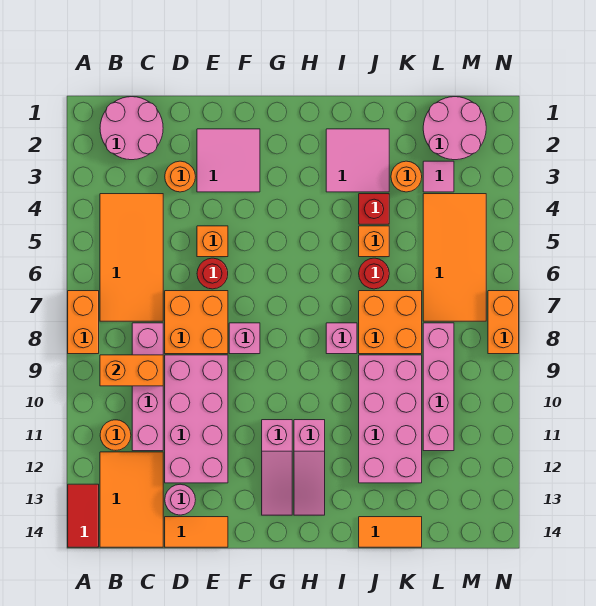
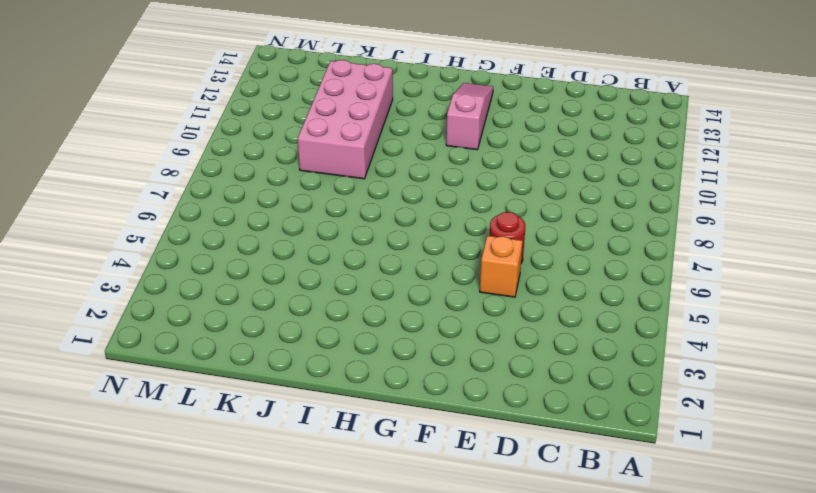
none -> orange brick A7:A8 level 1
none -> red tile A13:A14 level 1
none -> pink round brick B1:C2 level 1
none -> orange tile B4:C7 level 1

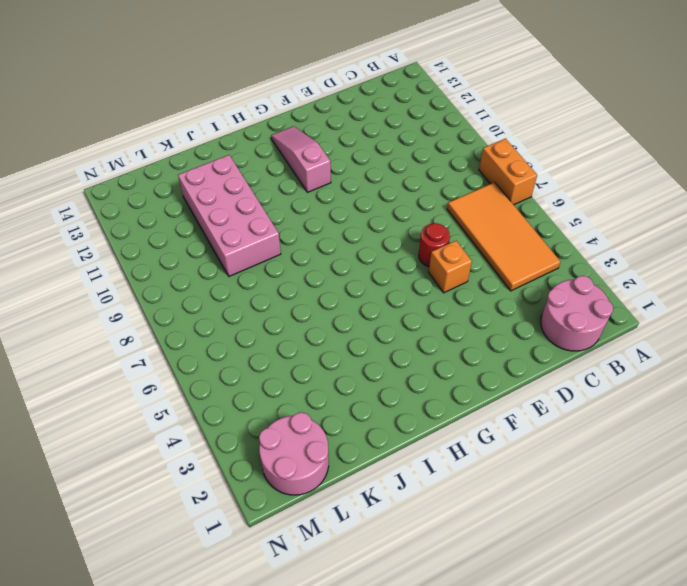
none -> red tile A13:A14 level 1
none -> orange round brick B11 level 1
none -> orange tile B12:C14 level 1
none -> pink brick C8:C11 level 1

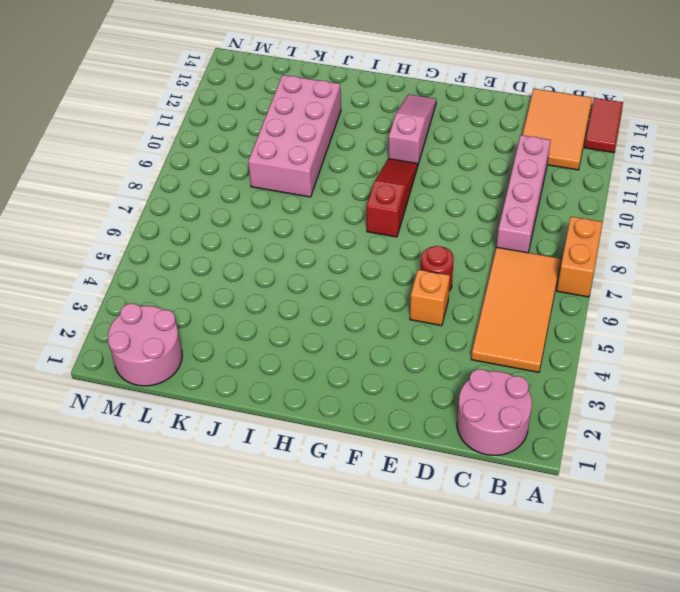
red slope G8:G10 level 1 top 8 -> none
none -> orange round brick B11 level 1
none -> orange round brick D3 level 1
none -> orange brick D7:E8 level 1
none -> pink brick D9:E12 level 1

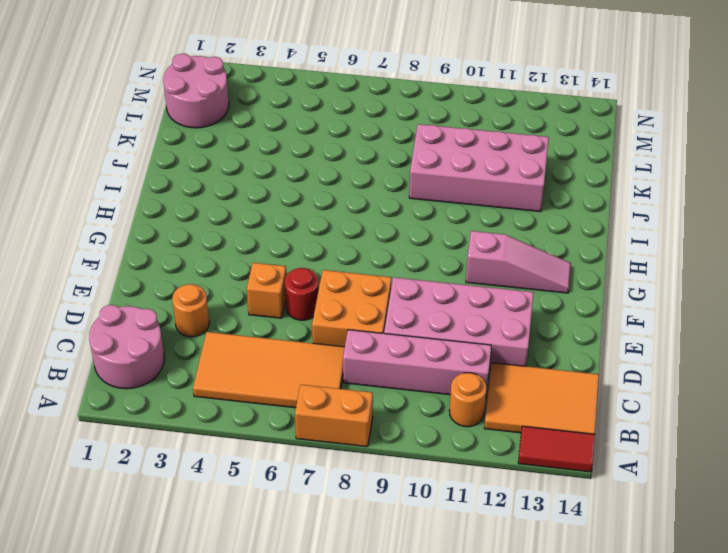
none -> pink round brick D13 level 1
none -> orange tile D14:E14 level 1
none -> pink tile E2:F3 level 1
none -> pink brick F8 level 1

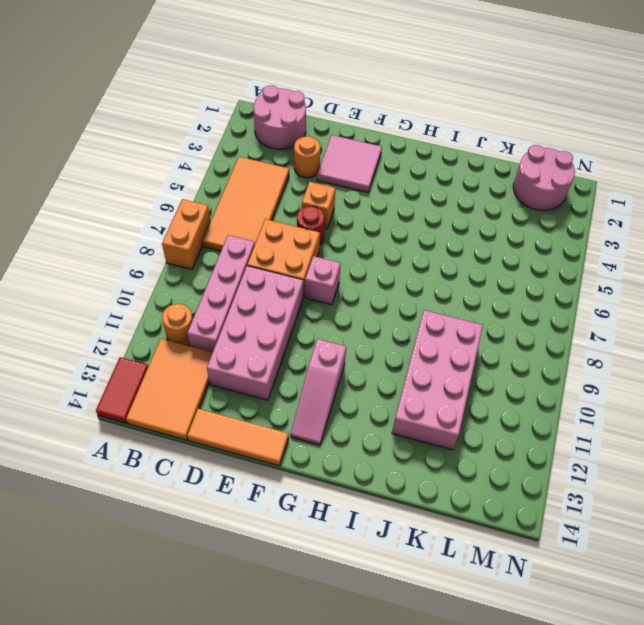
orange tile D14:F14 level 1 -> orange tile D14:E14 level 1
none -> pink round brick D13 level 1
none -> pink slope H11:H13 level 1 top 11
none -> pink tile I2:J3 level 1
none -> pink brick I8 level 1

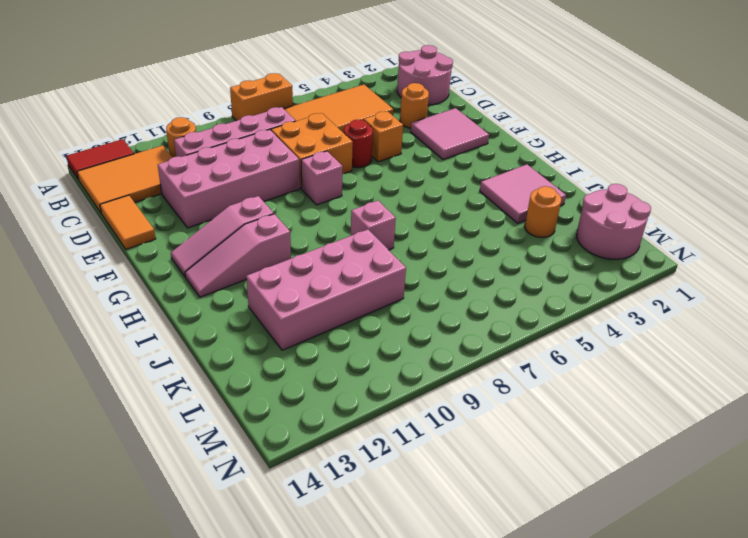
none -> pink round brick D13 level 1
none -> red brick J4 level 1
none -> orange brick J5 level 1
none -> red round brick J6 level 1

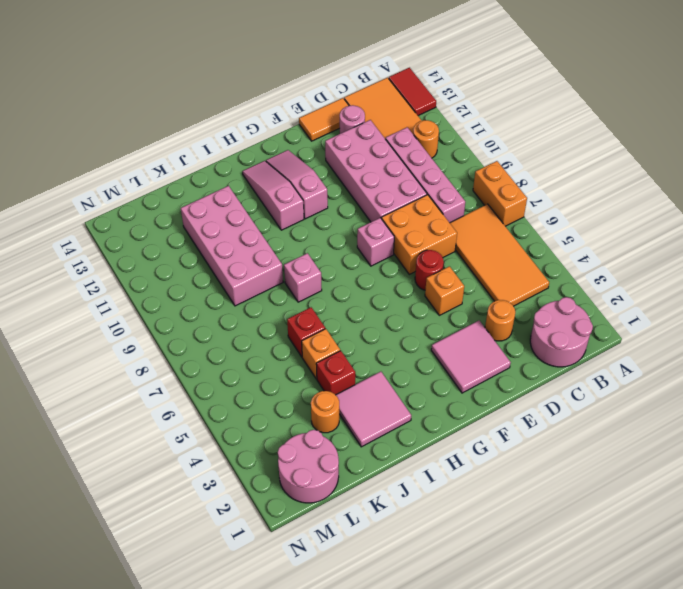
red brick J6 level 1 -> red round brick J6 level 1
none -> orange brick J7:K8 level 1
none -> orange tile J14:K14 level 1
none -> pink tile L3 level 1
none -> orange tile L4:M7 level 1

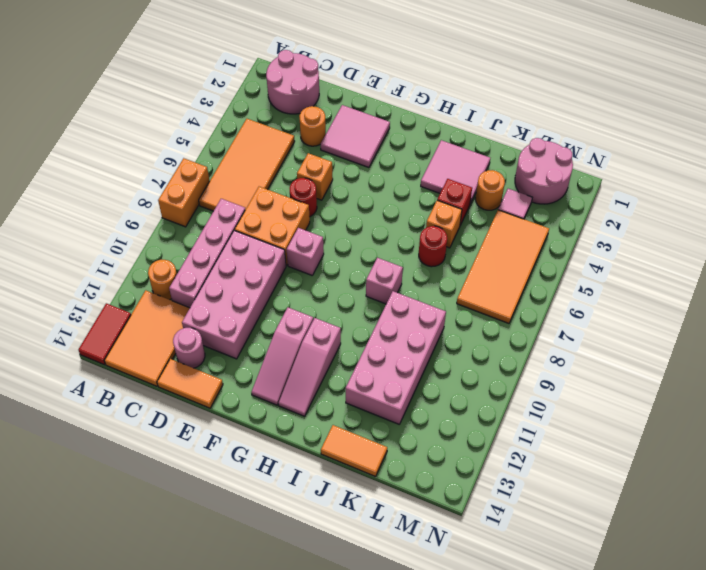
none -> orange brick J7:K8 level 1
none -> pink brick L8:L11 level 1
none -> orange brick N7:N8 level 1
none -> orange brick B9:C9 level 2

